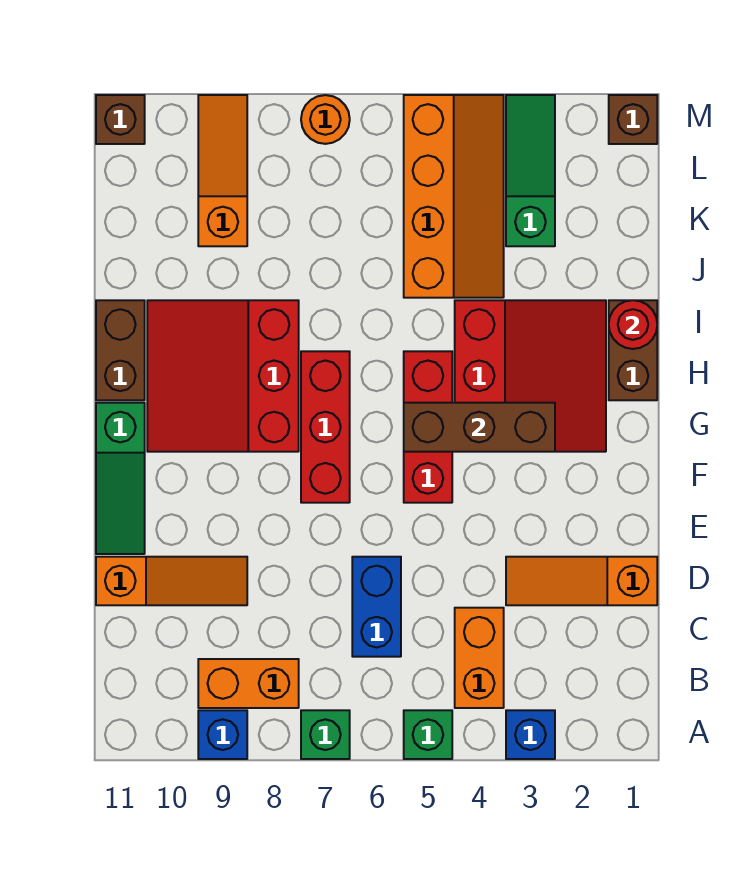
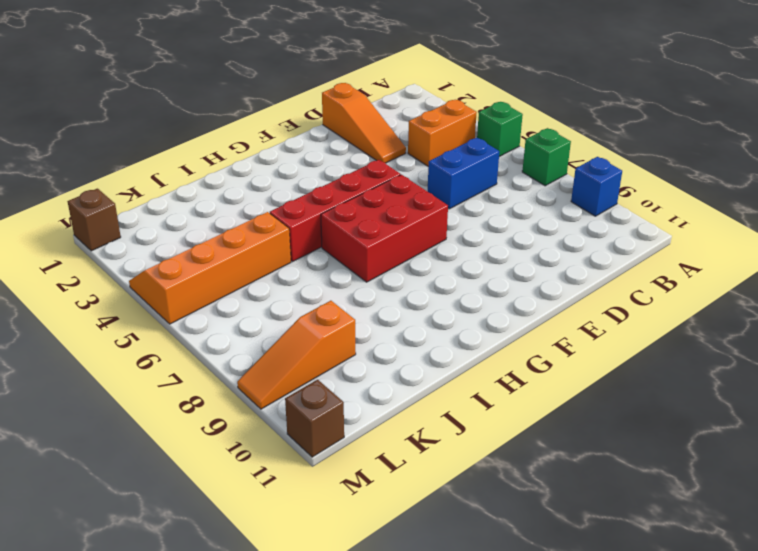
red brick F5:I5 level 1 -> red brick F5:H5 level 1
red brick F6:H7 level 1 -> red brick F7:H7 level 1
none -> blue brick A3 level 1
none -> orange brick B8:B9 level 1
none -> orange slope D9:D11 level 1 top 11

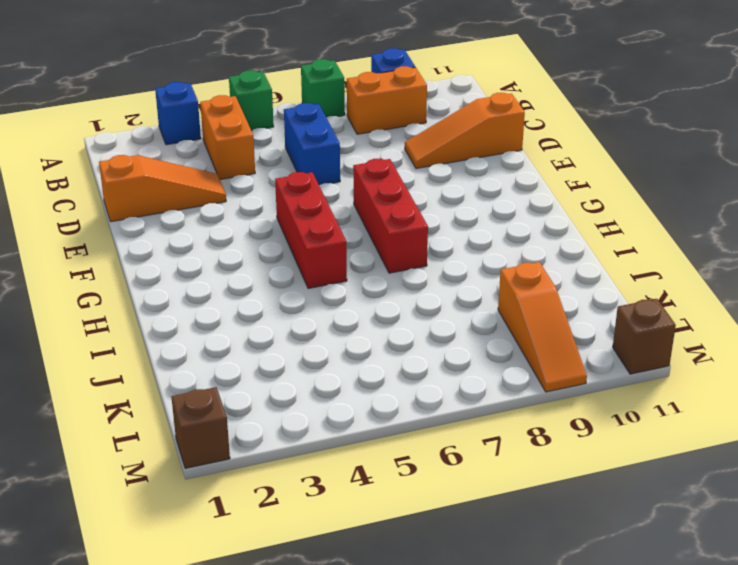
none -> green slope E11:G11 level 1 top G
none -> red slope G2:I4 level 1 top 4
none -> red slope G8:I10 level 1 top 8

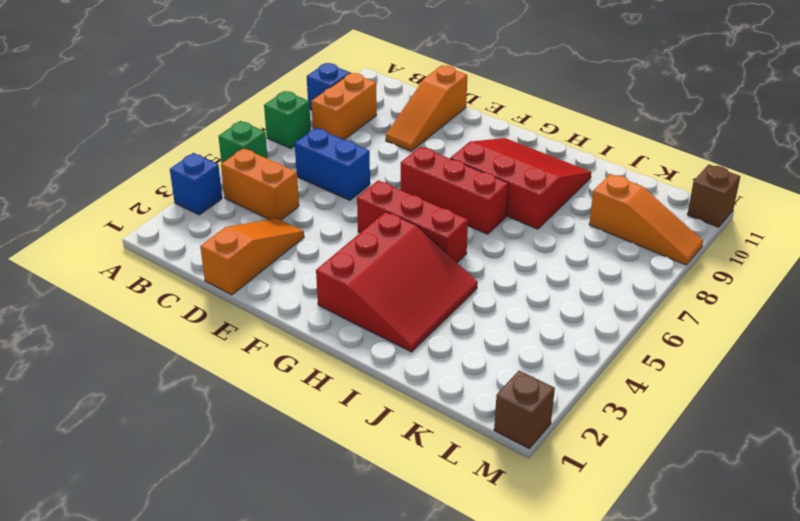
red slope G2:I4 level 1 top G -> red slope G2:I4 level 1 top 4
none -> green slope E11:G11 level 1 top G
none -> brown brick H1:I1 level 1
none -> brown brick H11:I11 level 1

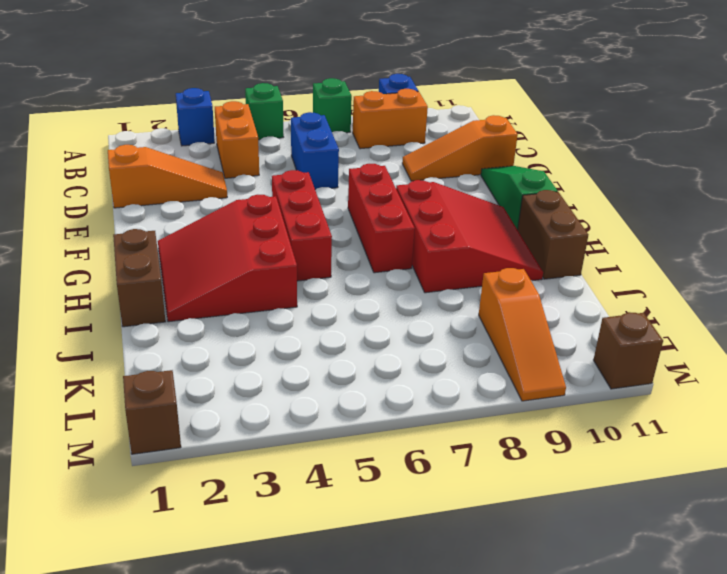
none -> orange slope J4:M5 level 1 top 5
none -> green slope K3:M3 level 1 top K
none -> orange round brick M7 level 1

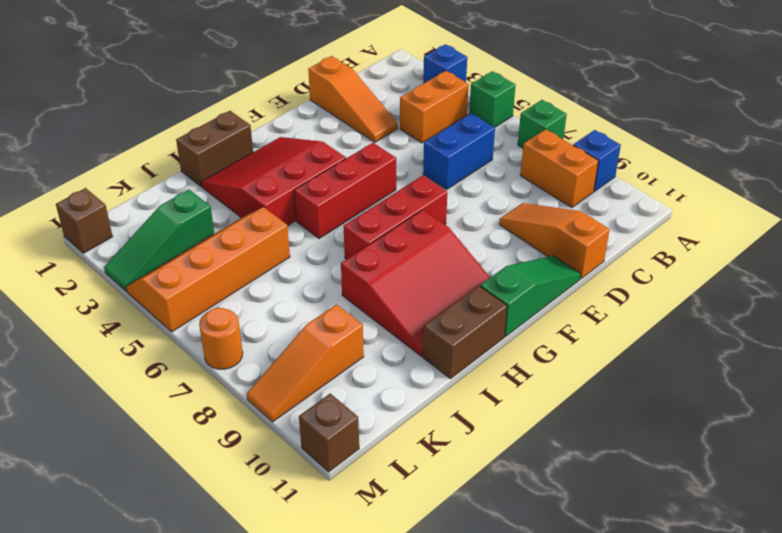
none -> brown brick G3:G5 level 2
none -> red round brick I1 level 2

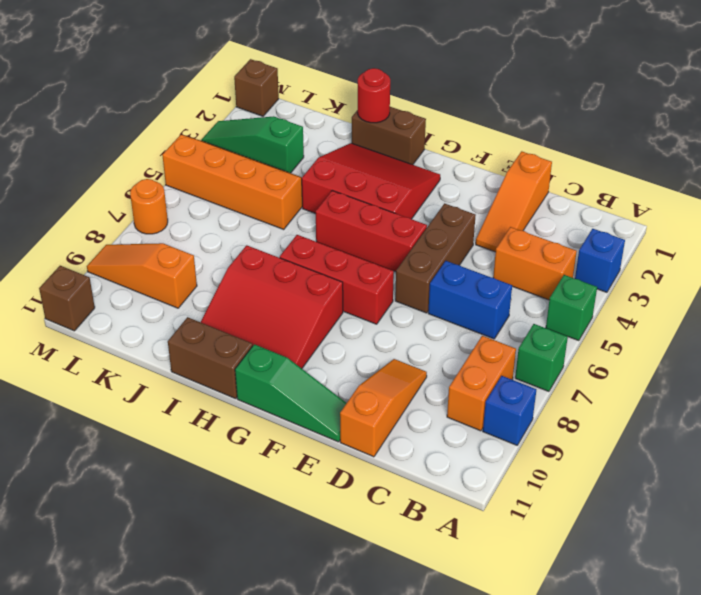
brown brick E4:E6 level 1 -> brown brick G3:G5 level 2

